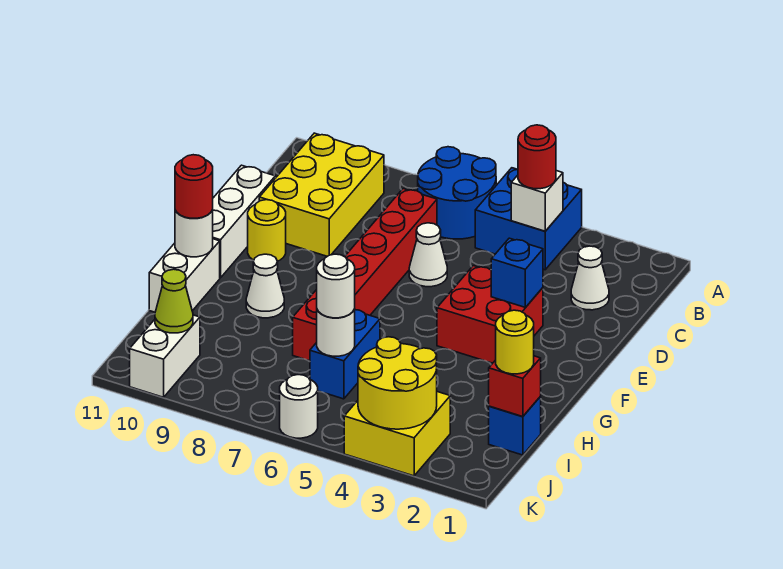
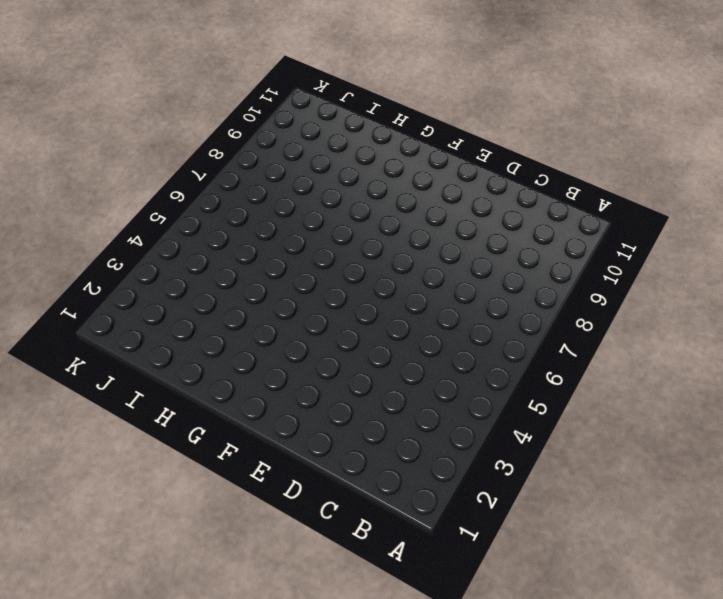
none -> blue brick A4:B5 level 1
none -> blue round brick A6:B7 level 1
none -> yellow brick B9:D10 level 1

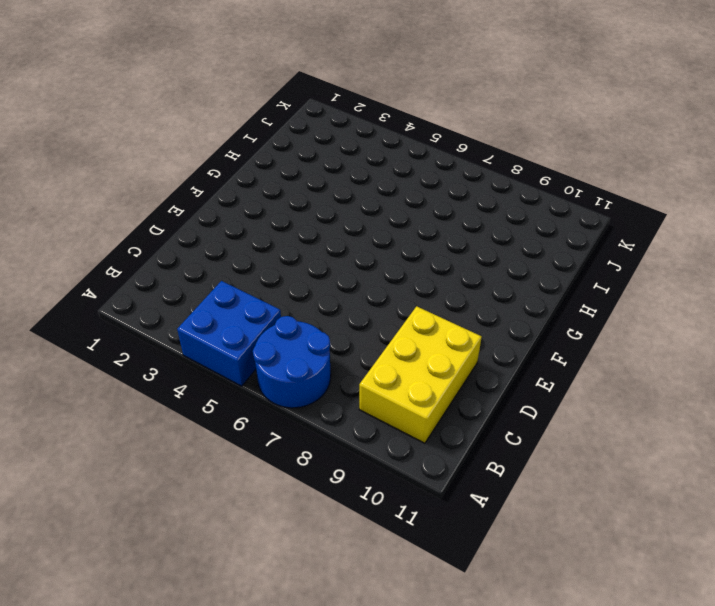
none -> white cone C2 level 1
none -> red brick C7:H7 level 1
none -> white cone D6 level 1

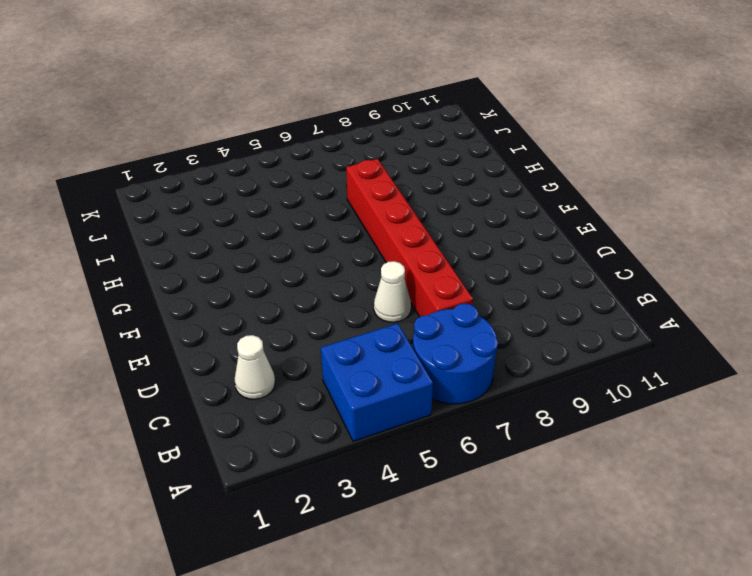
none -> yellow brick B9:D10 level 1
none -> white brick D11:F11 level 1
none -> red brick E3:F4 level 1

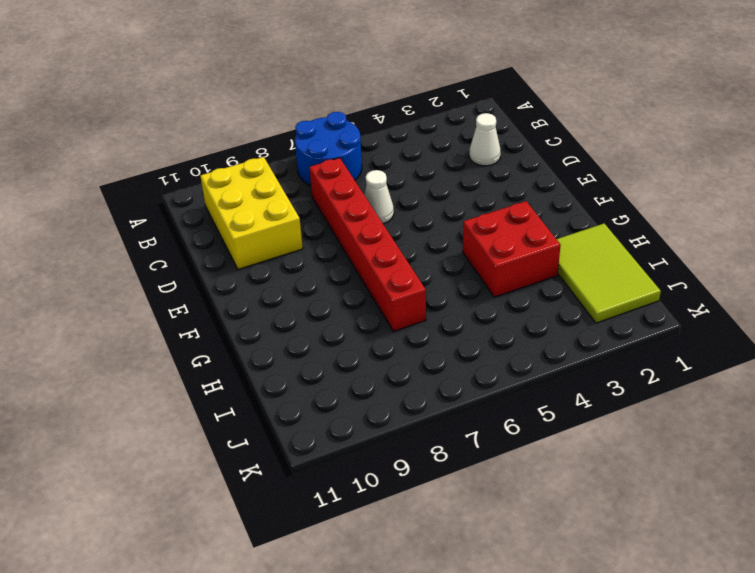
red brick G3:H4 level 1 -> red brick E3:F4 level 1
lime tile H1:J2 level 1 -> blue brick I1 level 1
none -> blue brick A4:B5 level 1
none -> white brick D11:F11 level 1
none -> yellow round brick E10 level 1

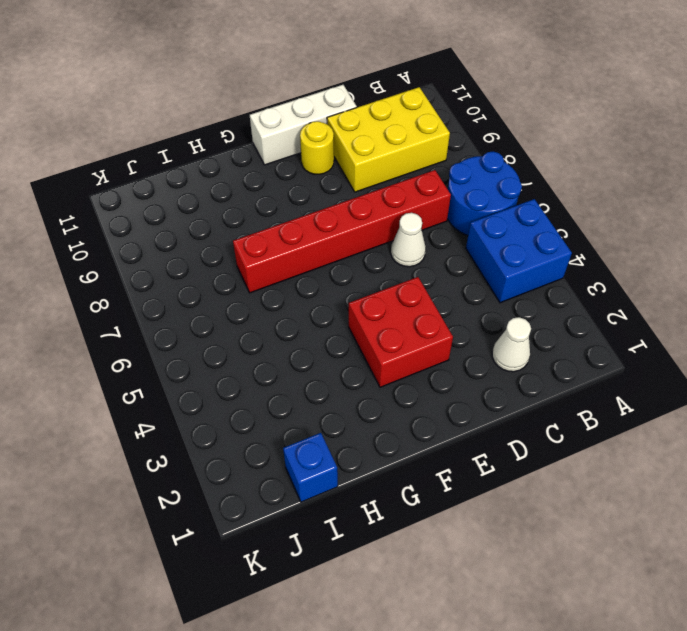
none -> white cone G9 level 1
none -> white brick G11:H11 level 1
none -> blue brick H6:I6 level 1

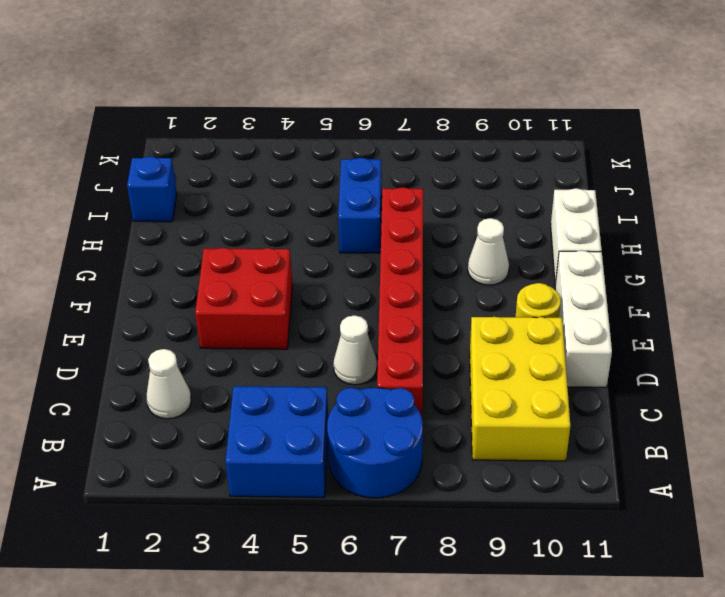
none -> yellow brick J3:K4 level 1
none -> white brick J10:K10 level 1
none -> white round brick K6 level 1

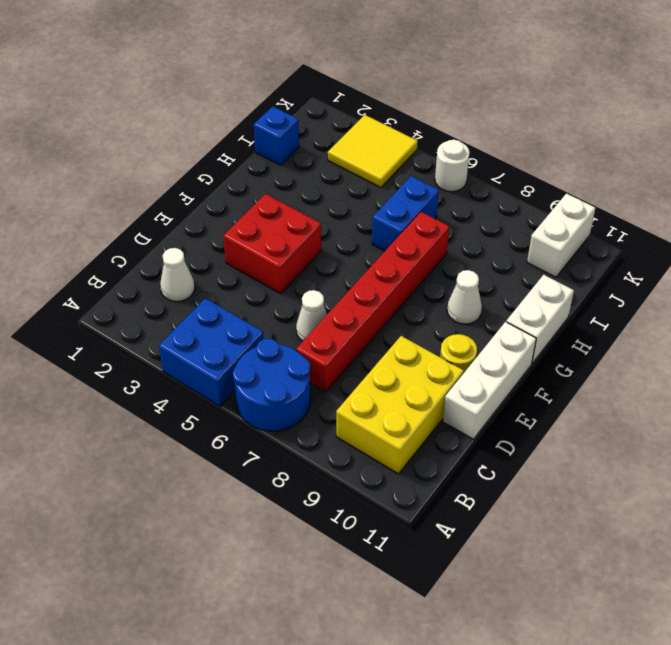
yellow tile J3:K4 level 1 -> yellow brick J3:K4 level 1
none -> white brick B4 level 2
none -> blue brick E3 level 2
none -> white round brick G11 level 2

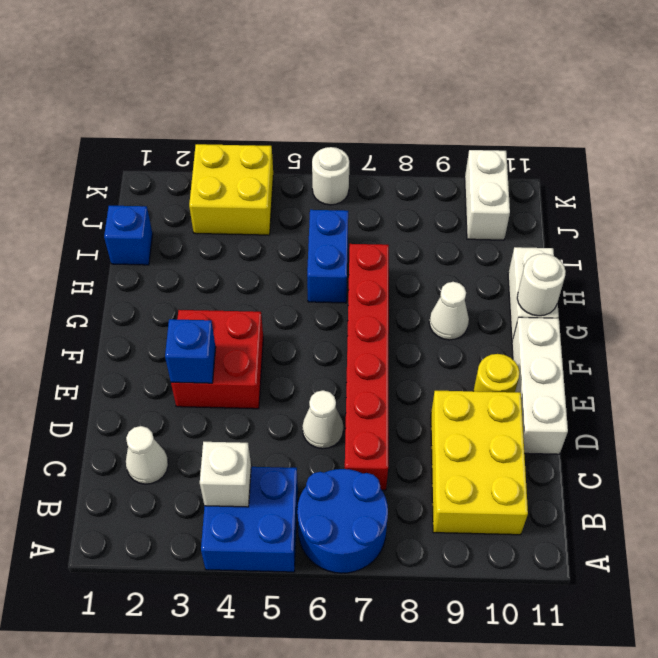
none -> red brick I1 level 2
none -> white round brick I6 level 2
none -> yellow round brick J3:K4 level 2

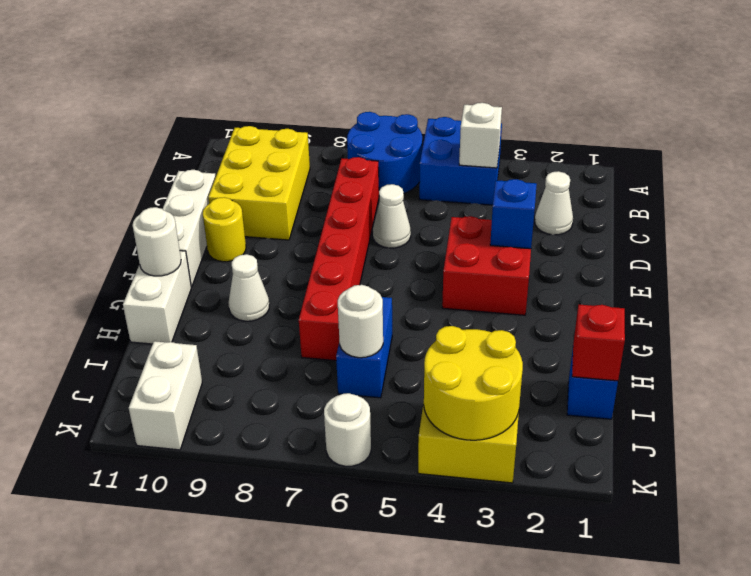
none -> lime cone J10 level 2
none -> red round brick B4 level 3
none -> red round brick G11 level 3

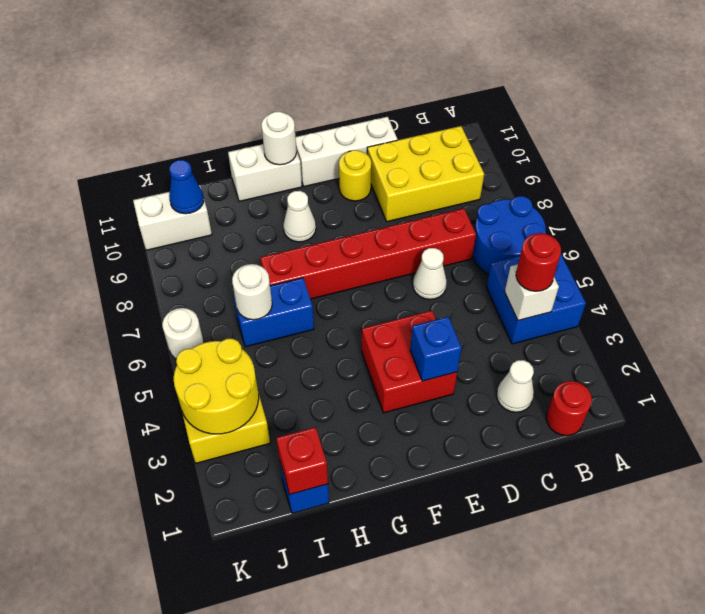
red round brick B1 level 1 -> red round brick G11 level 3
blue cone J10 level 2 -> lime cone J10 level 2
none -> yellow round brick I1 level 3
none -> white round brick I6 level 3

